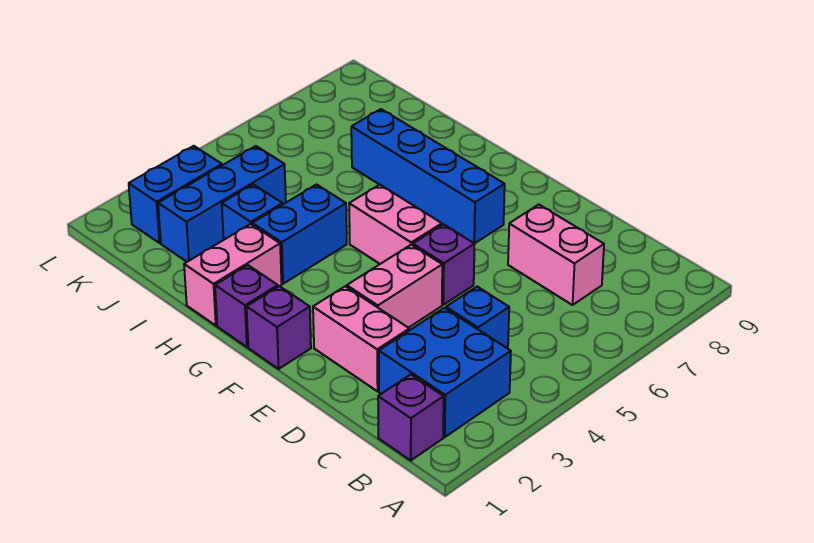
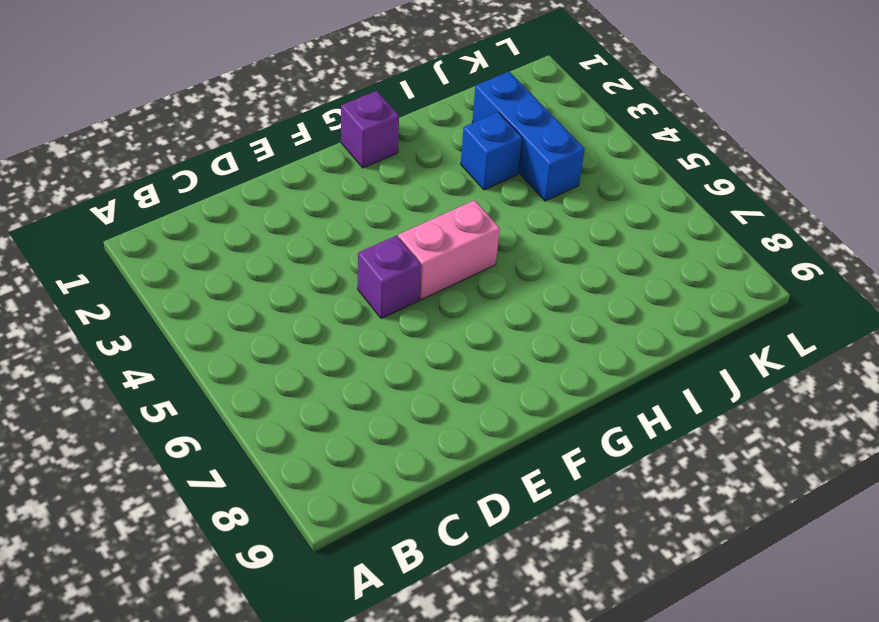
none -> purple brick B1 level 1
none -> blue brick B2:C3 level 1
none -> blue brick C4 level 1

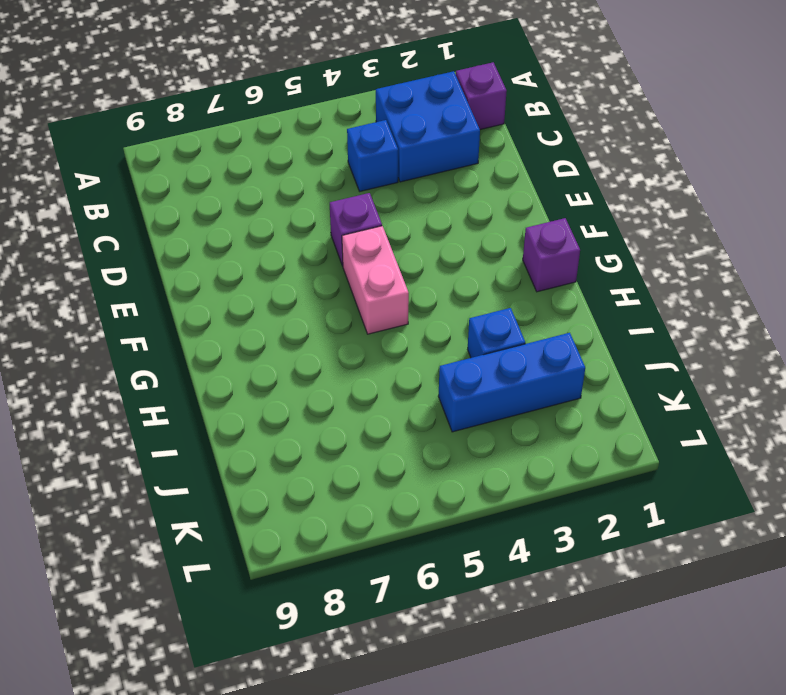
none -> pink brick C7:D7 level 1
none -> pink brick D2:E2 level 1
none -> pink brick E3:E4 level 1

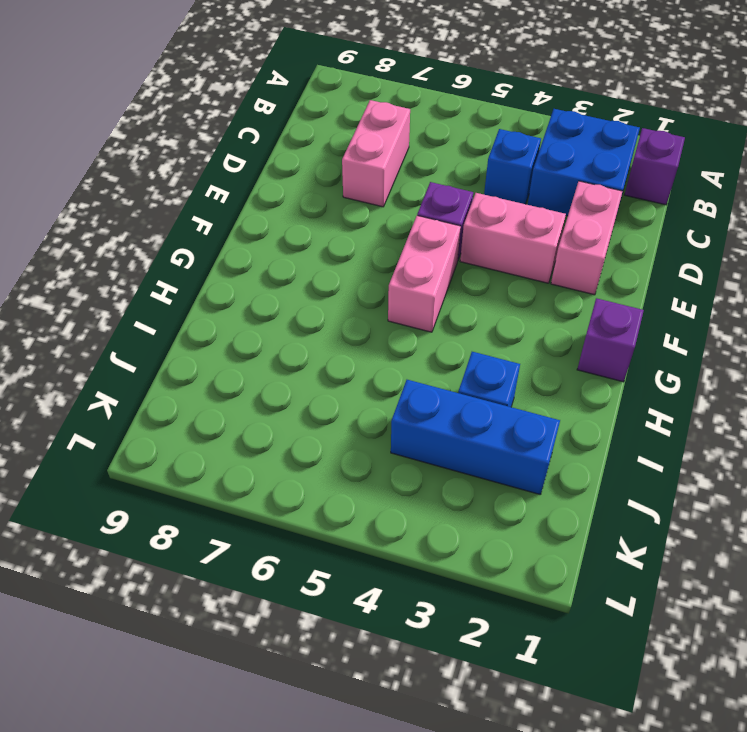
none -> purple brick F1 level 1
none -> blue brick F7:I7 level 1
none -> pink brick H1:H2 level 1

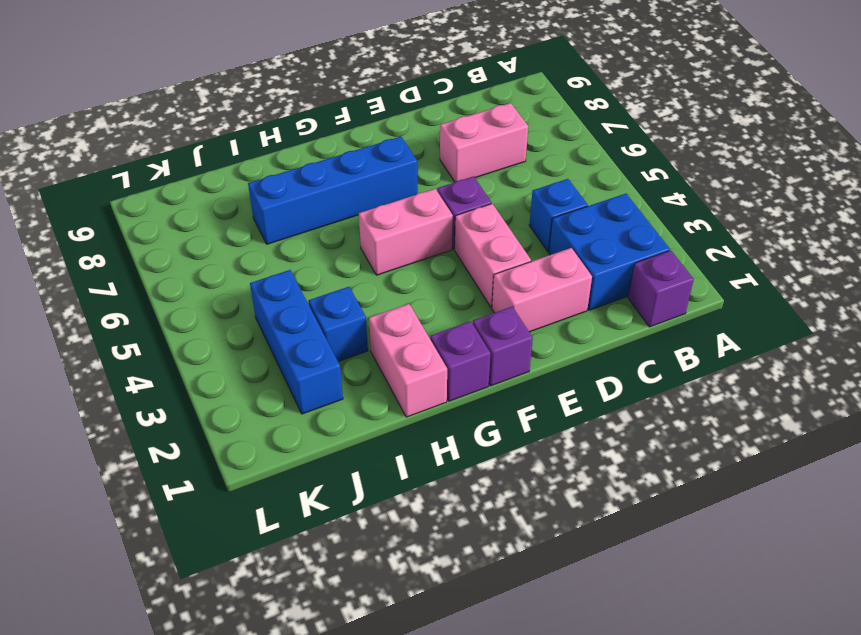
none -> blue brick H3:H4 level 1
none -> blue brick K2:K3 level 1

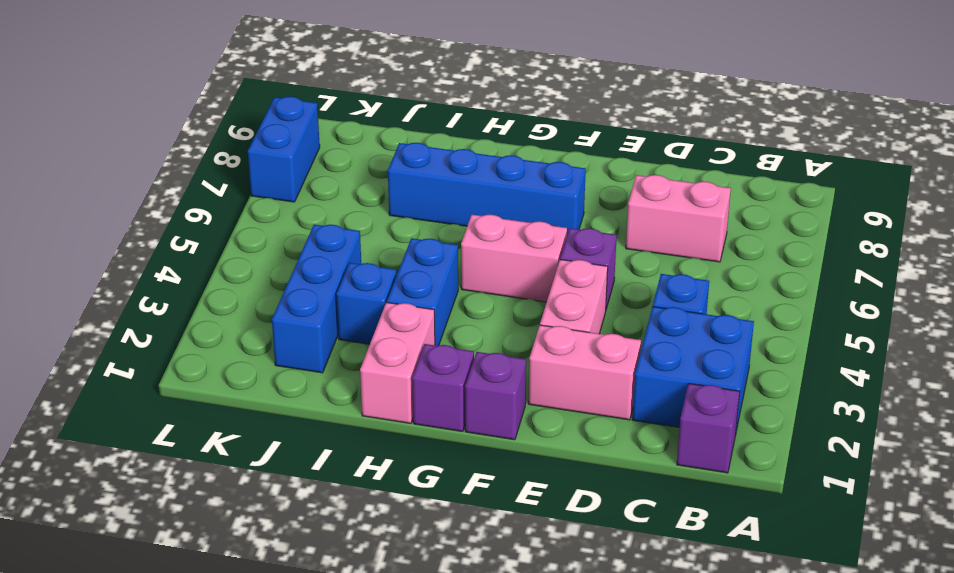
blue brick L7:L8 level 1 -> blue brick K2:K3 level 1

